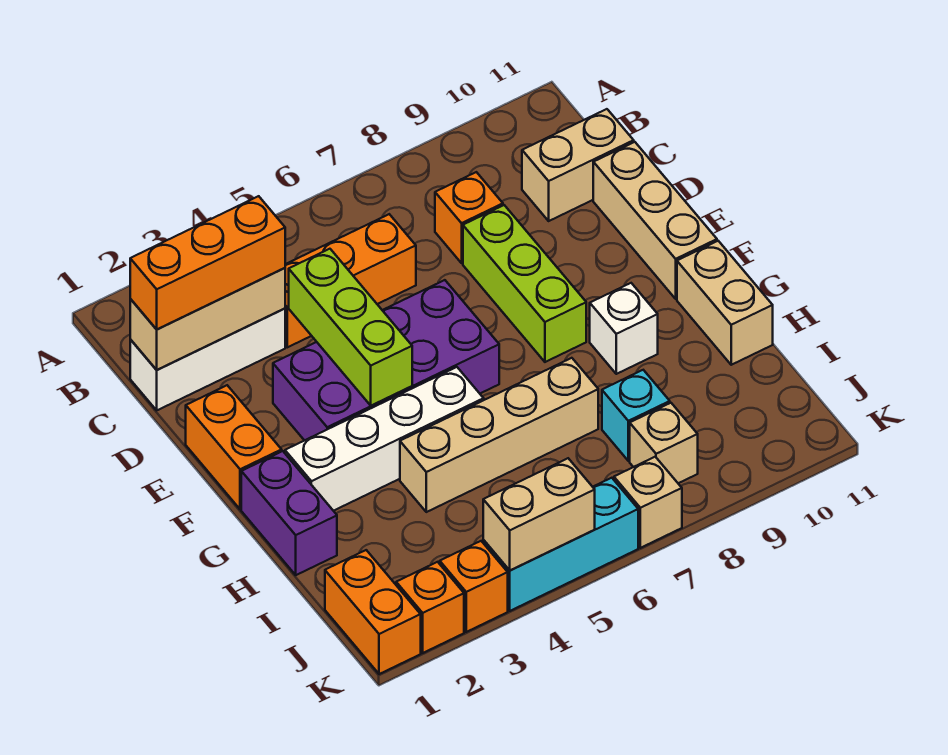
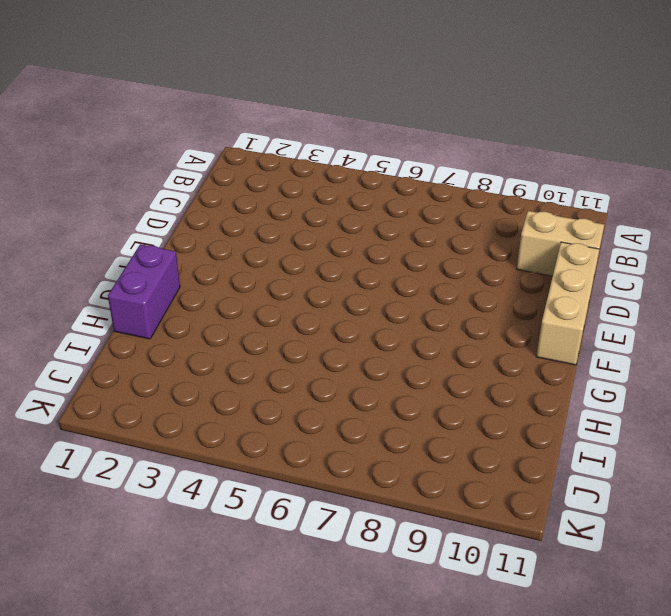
none -> white brick C1:C3 level 1
none -> orange brick C4:C6 level 1
none -> orange brick C8 level 1

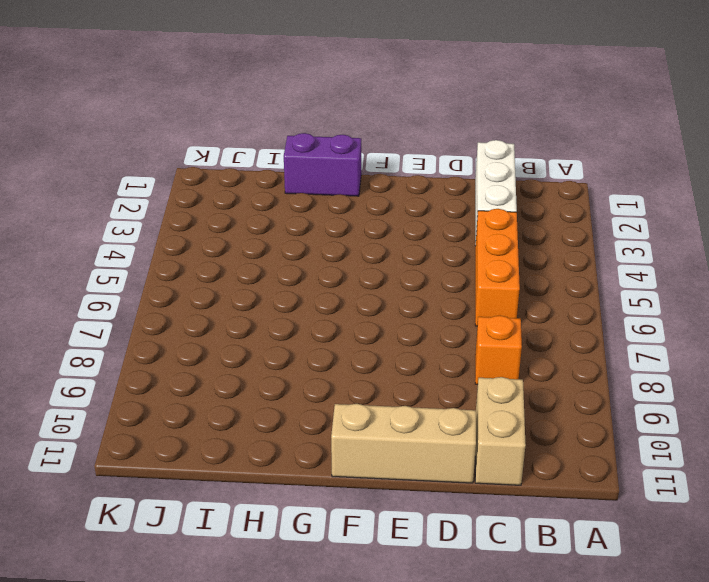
none -> lime brick D8:F8 level 1
none -> orange brick E1:F1 level 1
none -> purple brick E3:F6 level 1

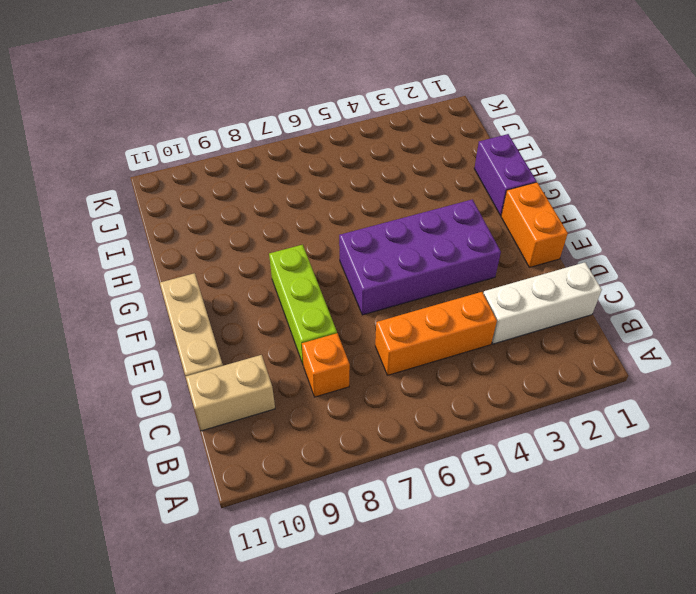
none -> white brick G2:G5 level 1
none -> white brick G9 level 1
none -> tan brick G11:H11 level 1

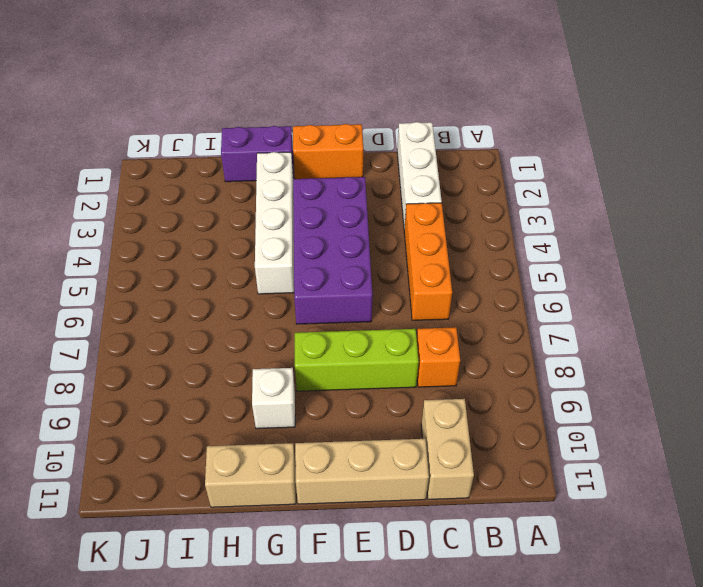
none -> tan brick H4:H7 level 1
none -> cyan brick I8 level 1
none -> orange brick J1:K1 level 1

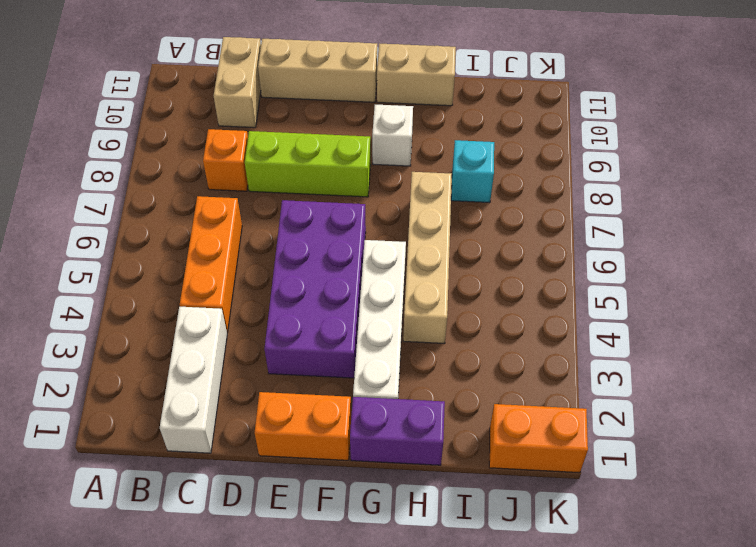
none -> tan brick J8 level 1
none -> orange brick K2 level 1
none -> orange brick K3 level 1

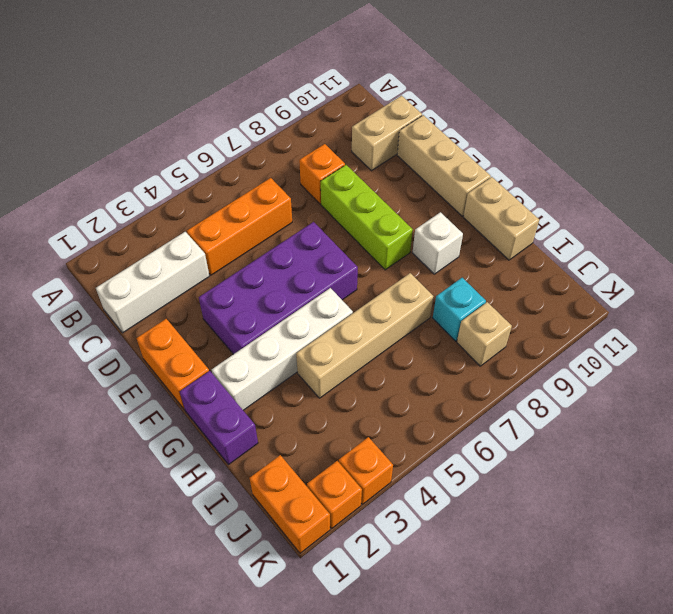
none -> cyan brick K4:K6 level 1
none -> tan brick K7 level 1
none -> tan brick C1:C3 level 2

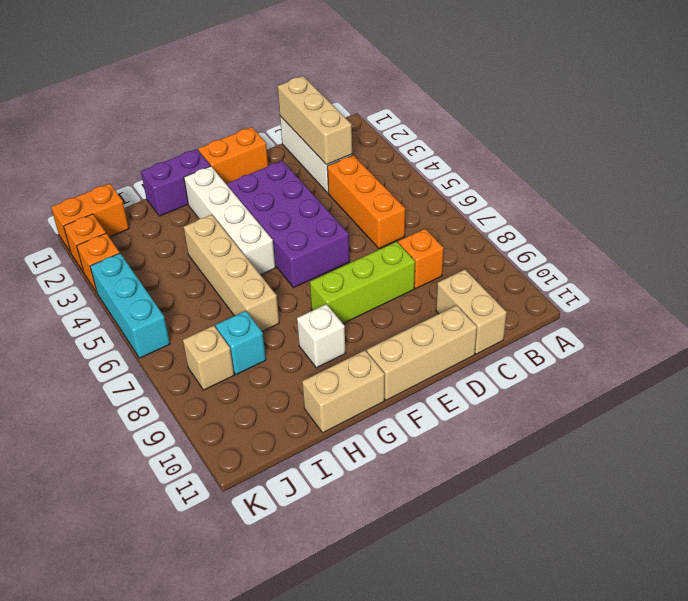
none -> tan brick K7 level 1
none -> lime brick D4:F4 level 2
none -> tan brick K4:K5 level 2

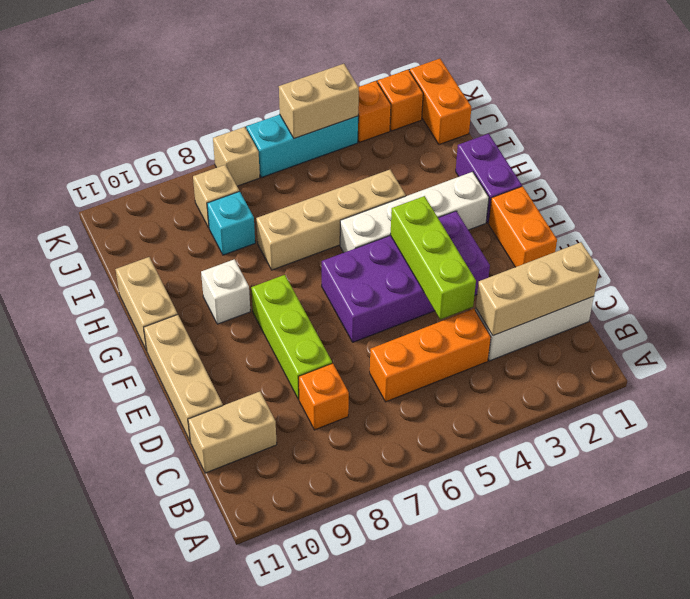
none -> orange brick C1:C3 level 3

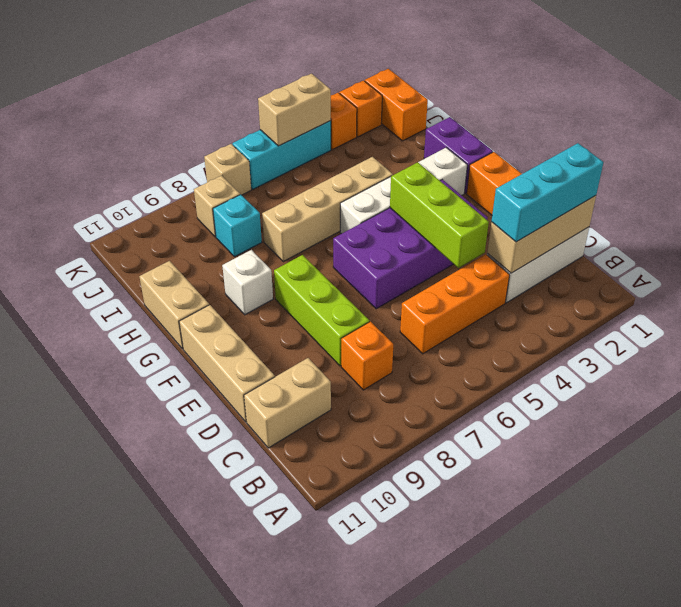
cyan brick C1:C3 level 3 -> orange brick C1:C3 level 3

